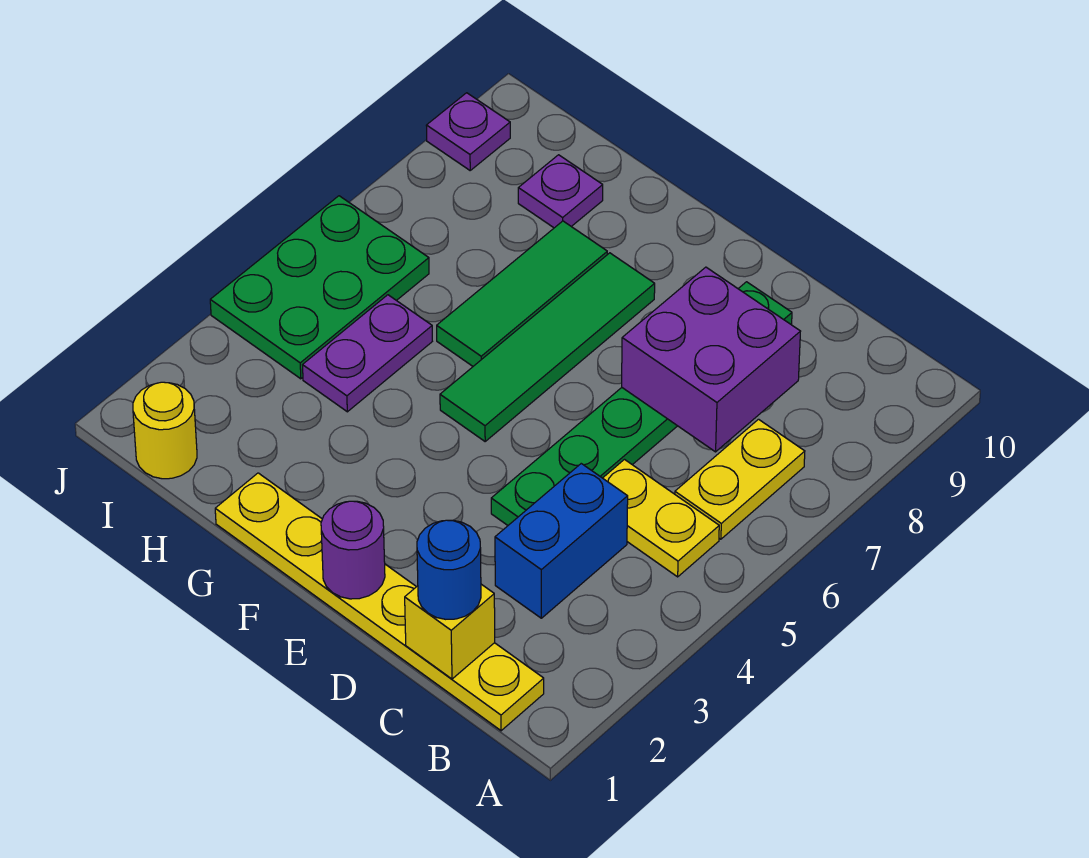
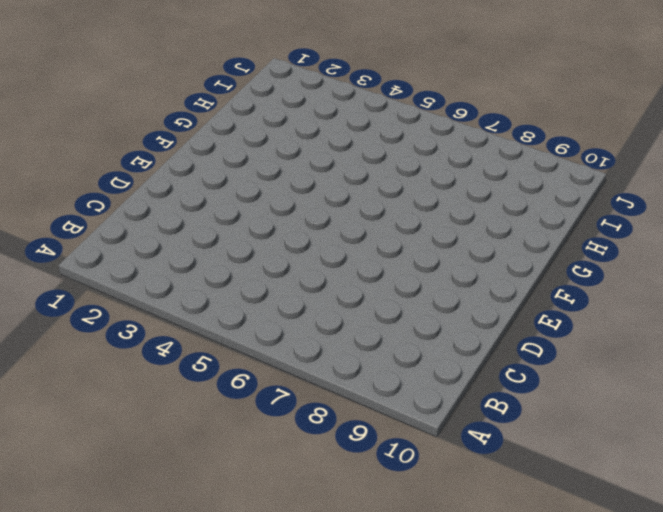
none -> yellow plate B1:G1 level 1
none -> yellow plate B5:C5 level 1
none -> yellow plate B6:B7 level 1

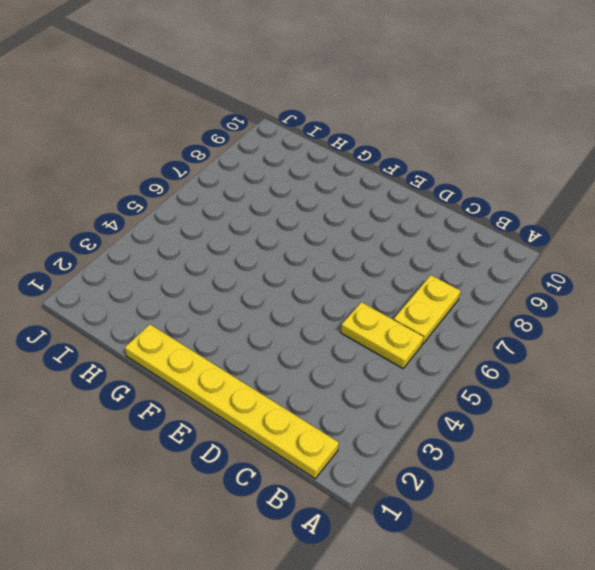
none -> blue brick C3:C4 level 1
none -> green plate D4:D9 level 1
none -> green tile F5:F8 level 1

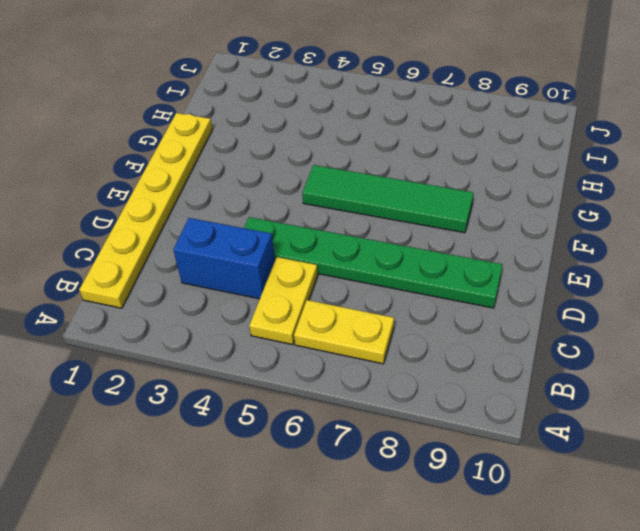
none -> green tile G6:G8 level 1
none -> purple plate H4:H5 level 1
none -> purple plate H9 level 1

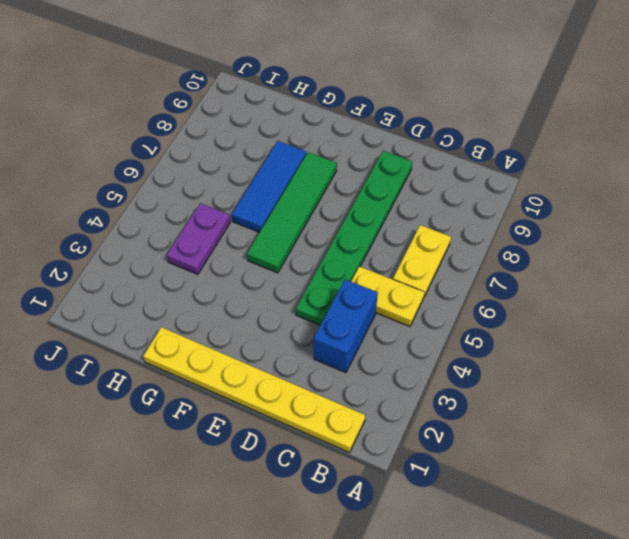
blue tile G6:G8 level 1 -> green tile G6:G8 level 1
none -> purple plate H9 level 1
none -> yellow round brick I1 level 1
none -> green plate I4:J6 level 1

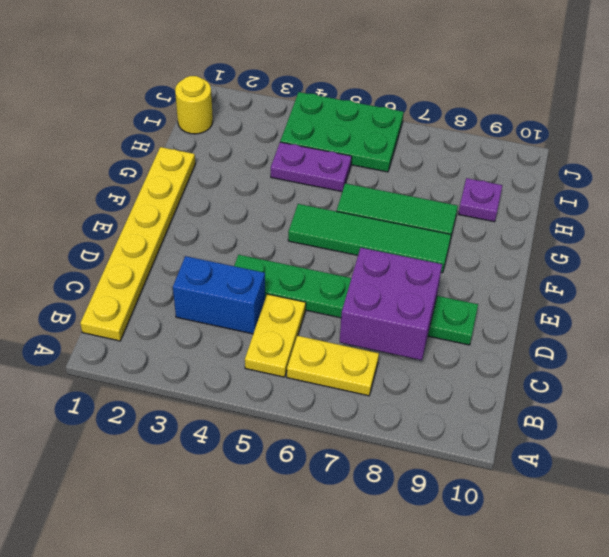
none -> purple plate J9 level 1
none -> yellow brick C1 level 2
none -> purple round brick E1 level 2

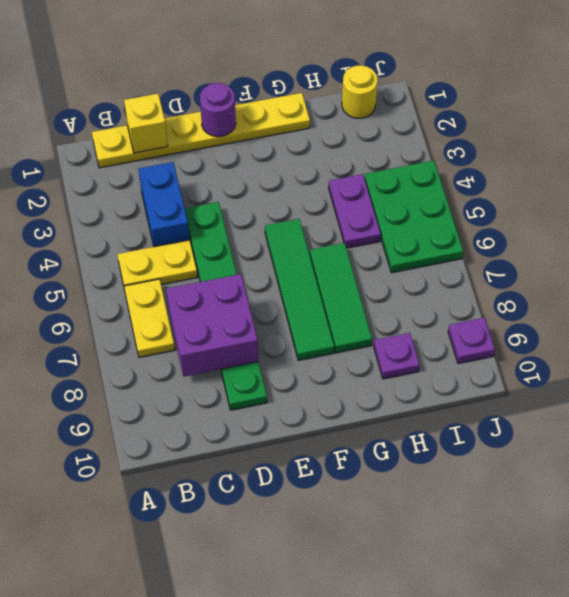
none -> blue round brick C1 level 3

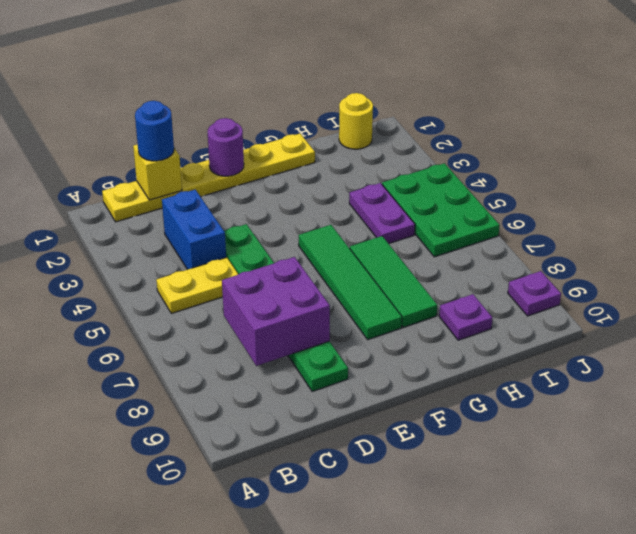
none -> yellow plate B6:B7 level 1

